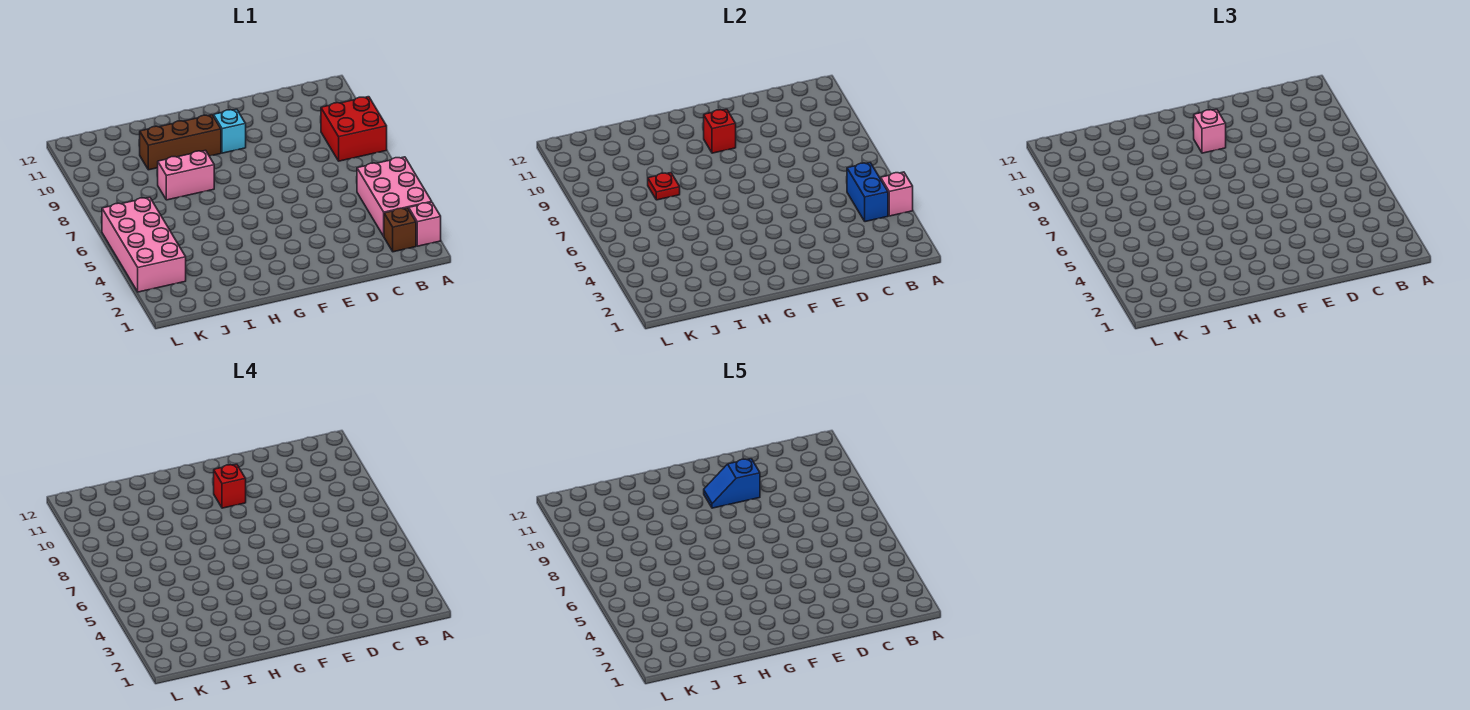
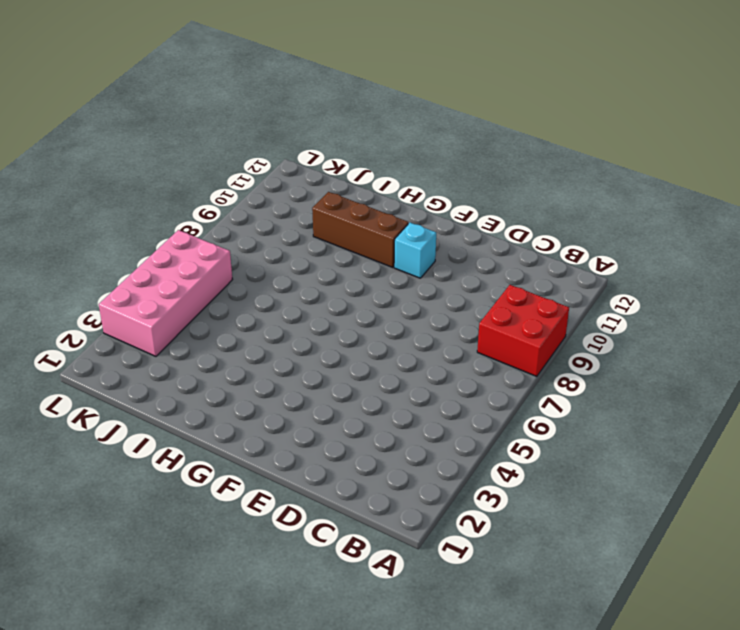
none -> pink brick A2 level 1
none -> pink brick A3:B5 level 1
none -> brown brick B2 level 1

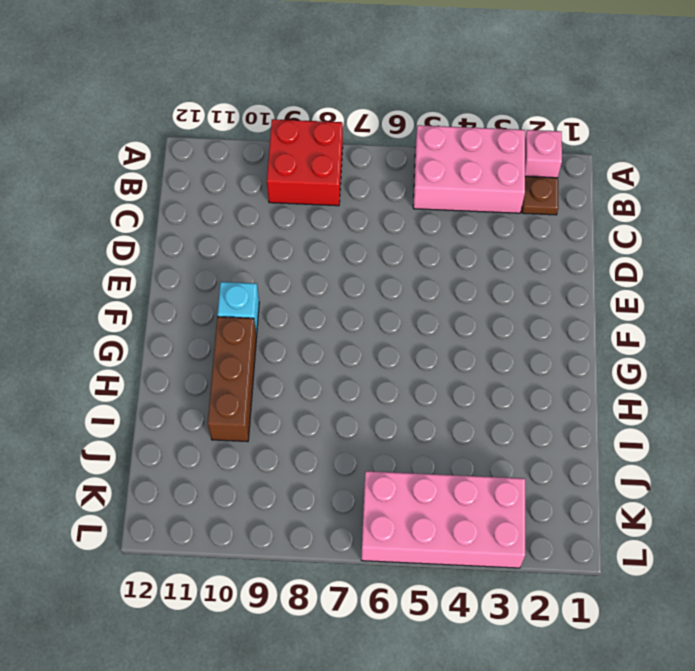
brown plate B2 level 1 -> brown brick B2 level 1
none -> pink brick H8:I8 level 1
none -> pink brick A4 level 2
none -> blue brick B4:B5 level 2

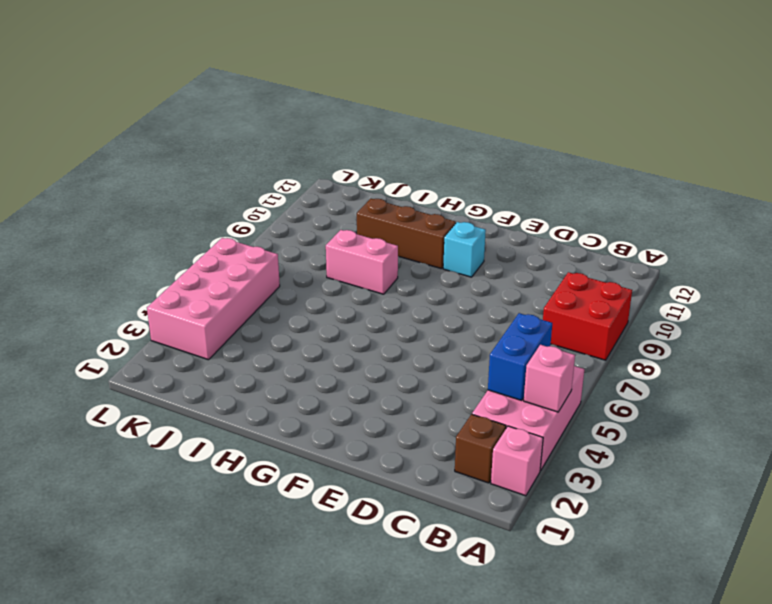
none -> red brick F10 level 2
none -> red plate I8 level 2
none -> pink brick F10 level 3

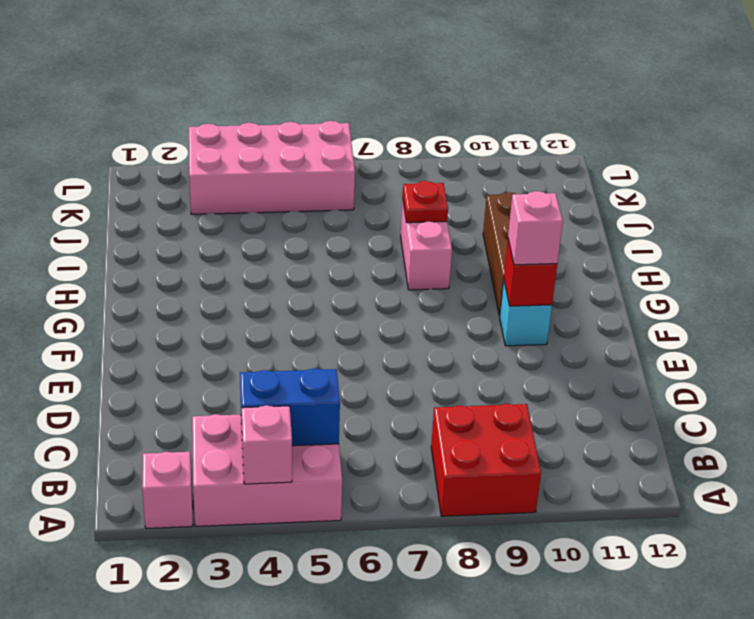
none -> brown brick B2 level 1
none -> red brick F10 level 4
none -> blue slope E10:F10 level 5 top E

